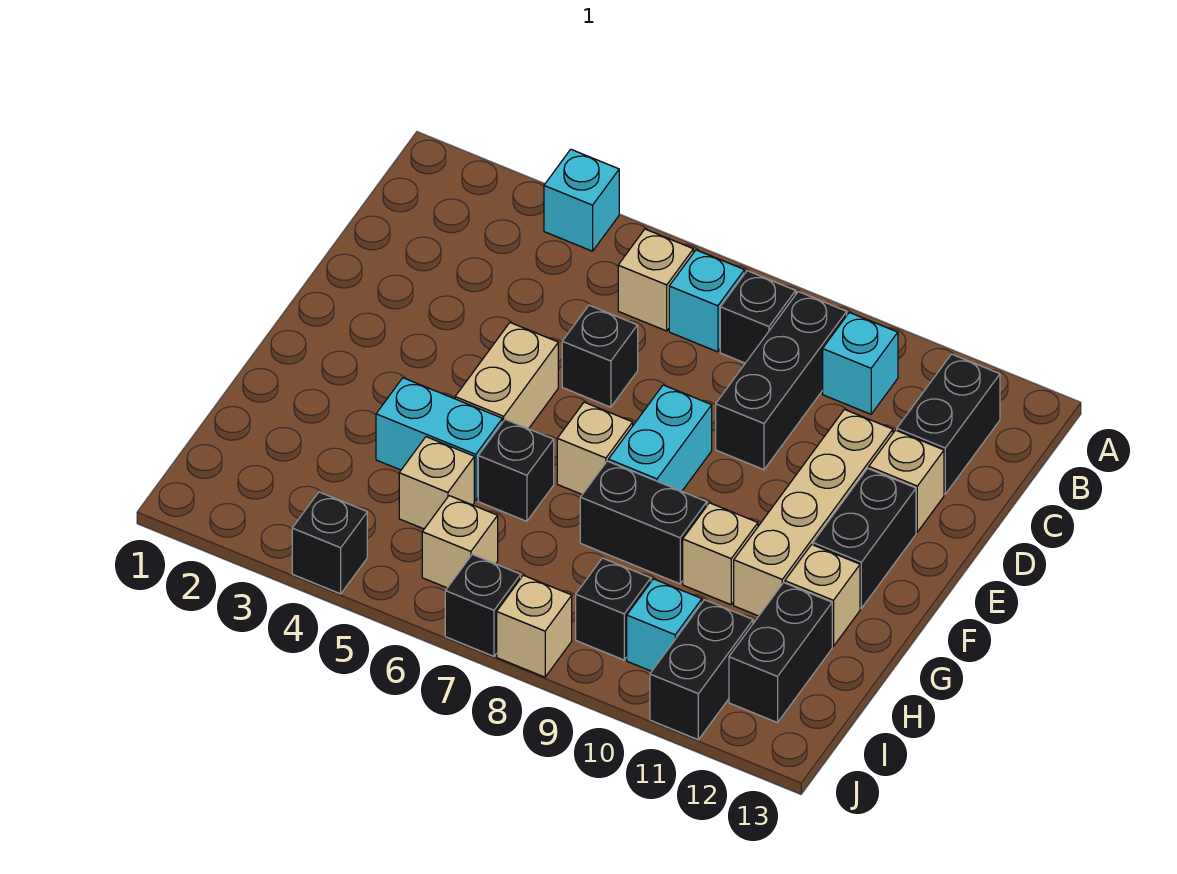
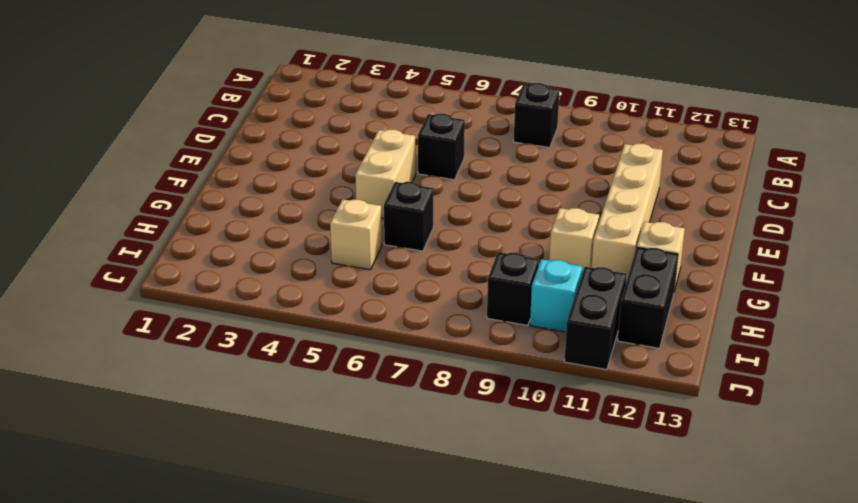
none -> cyan brick A4 level 1
none -> tan brick B6 level 1
none -> cyan brick B7 level 1

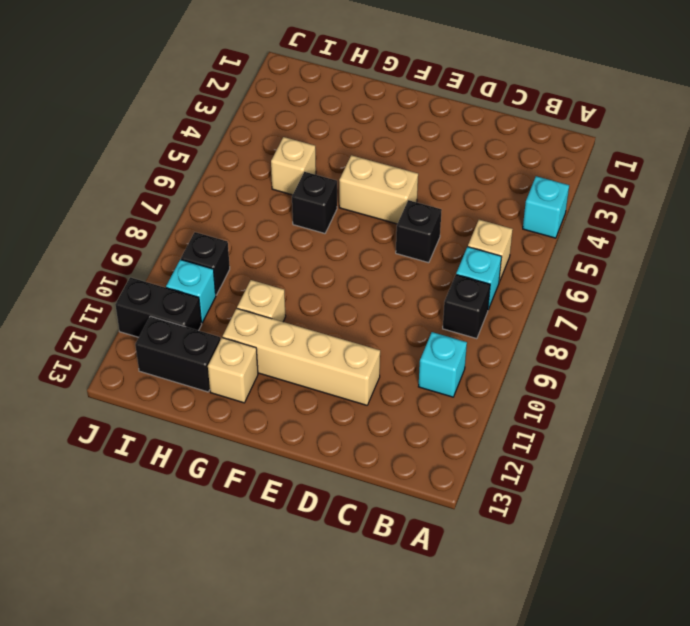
none -> black brick B9:D9 level 1
none -> black brick B12:C12 level 1
none -> tan brick D12 level 1

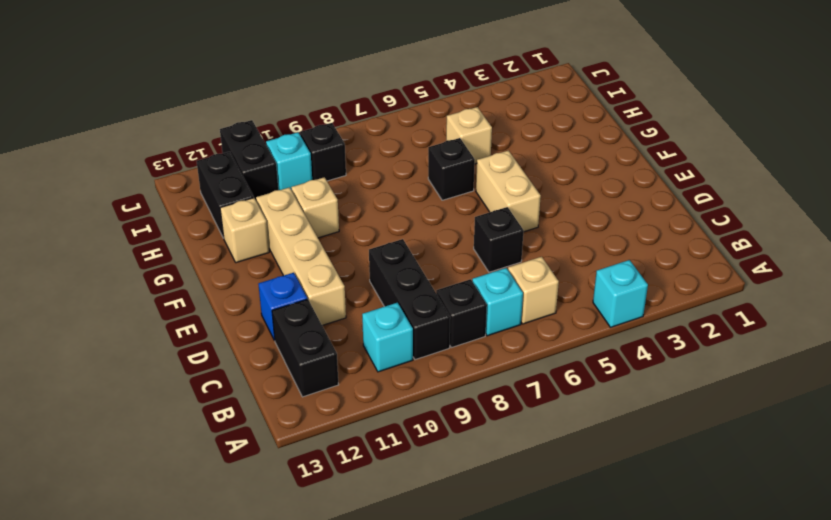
blue brick D12 level 1 -> tan brick D12 level 1
none -> cyan brick E8:F8 level 1
none -> black brick E12:F12 level 1
none -> tan brick F7 level 1

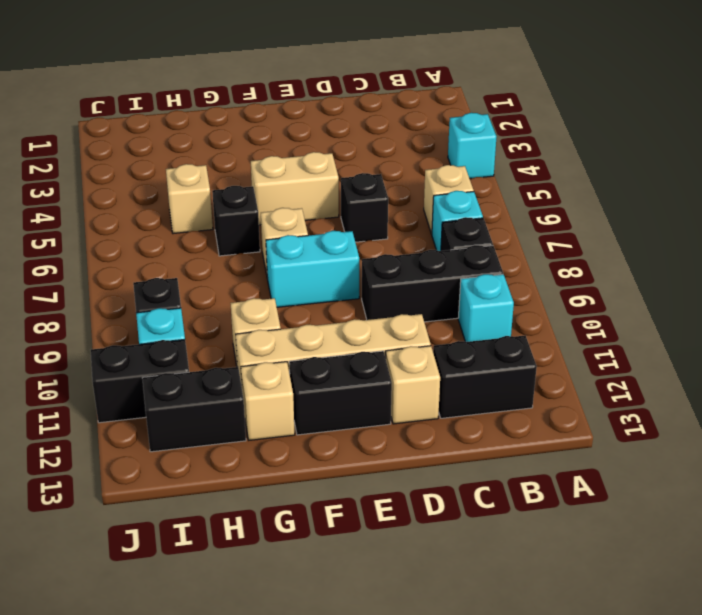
none -> cyan brick G4:G5 level 1
none -> black brick G8:G9 level 1
none -> tan brick I6 level 1

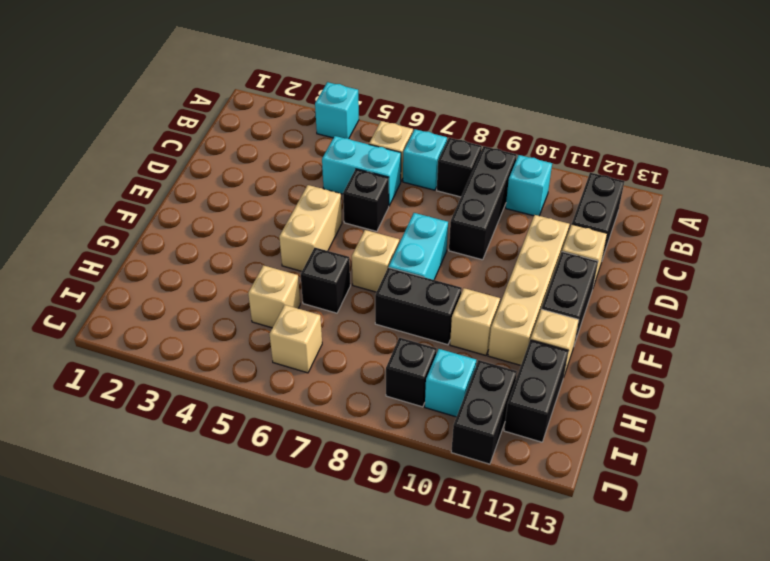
cyan brick C5:C6 level 1 -> cyan brick G4:G5 level 1
none -> black brick J4 level 1
none -> black brick J7 level 1
none -> tan brick J8 level 1

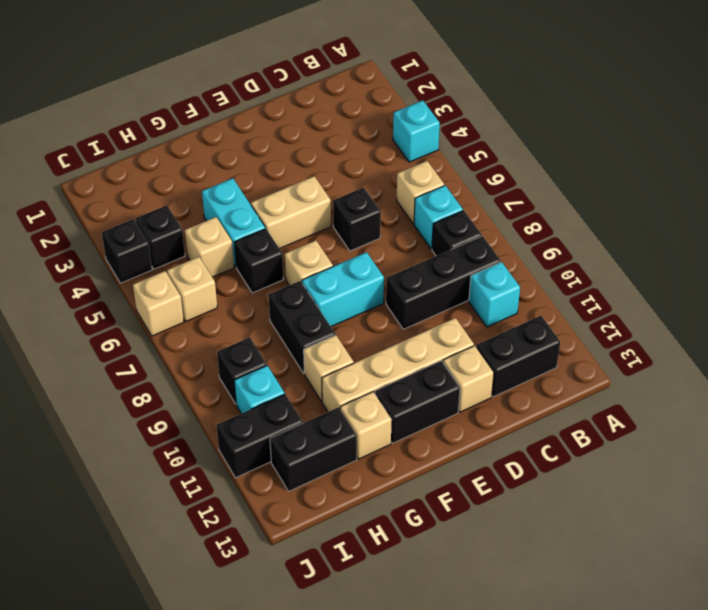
black brick I4 level 1 -> black brick J7 level 1
tan brick J6 level 1 -> tan brick J8 level 1

